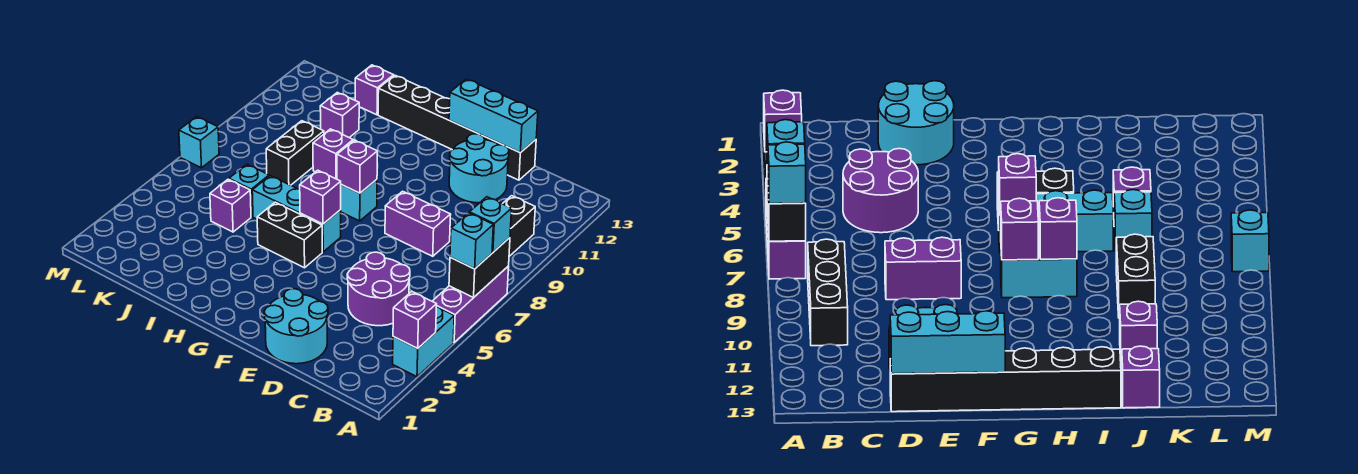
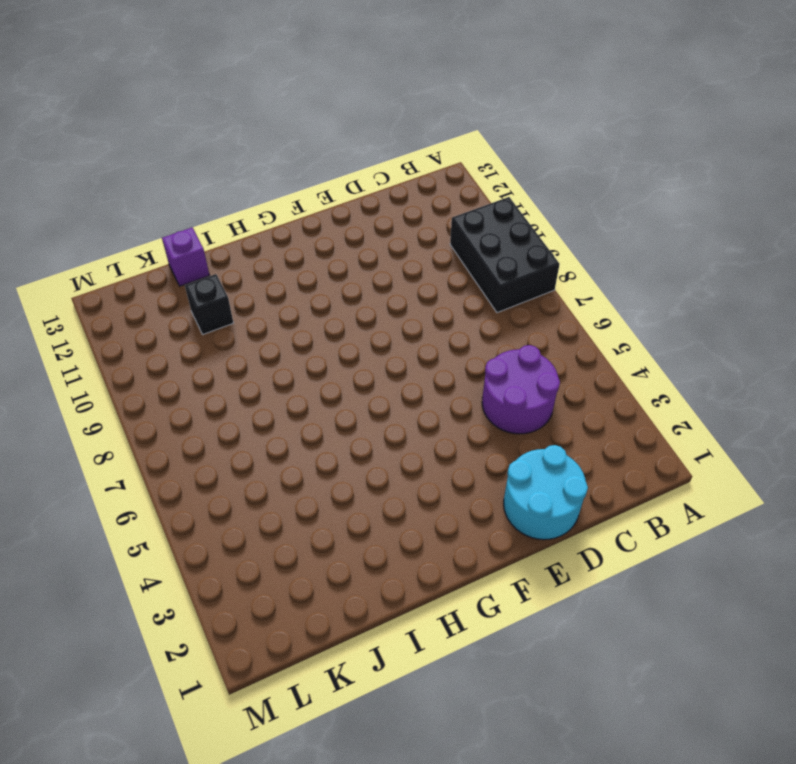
black brick A8:B10 level 1 -> black brick B8:B10 level 1
black brick J11 level 1 -> purple brick J11 level 1
none -> cyan brick A3:A4 level 1
none -> purple brick A5:A7 level 1
none -> purple brick D8:E8 level 1

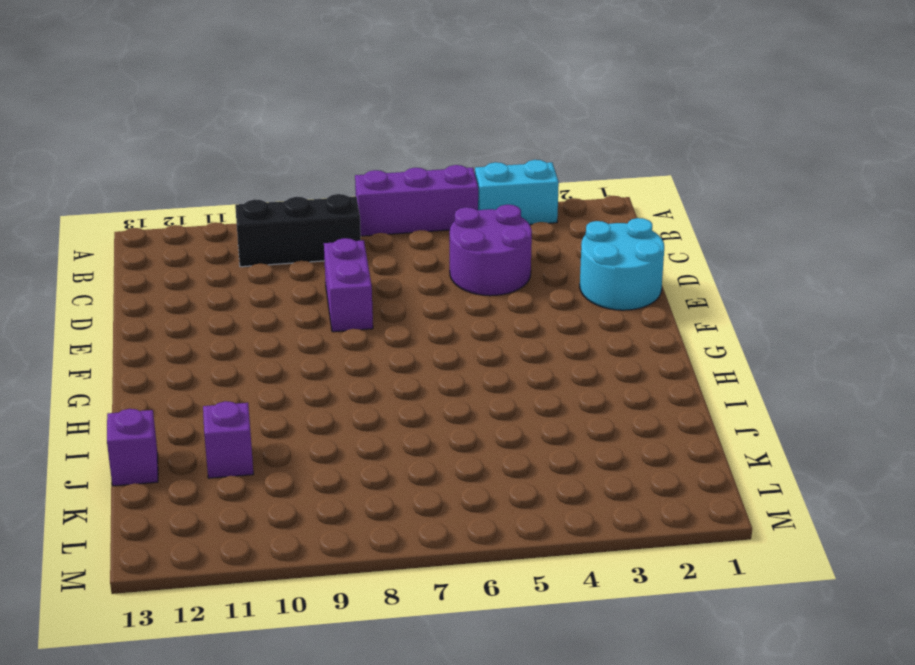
none -> cyan round brick D11:E12 level 1
none -> black brick D13:I13 level 1
none -> black brick G5:H5 level 1

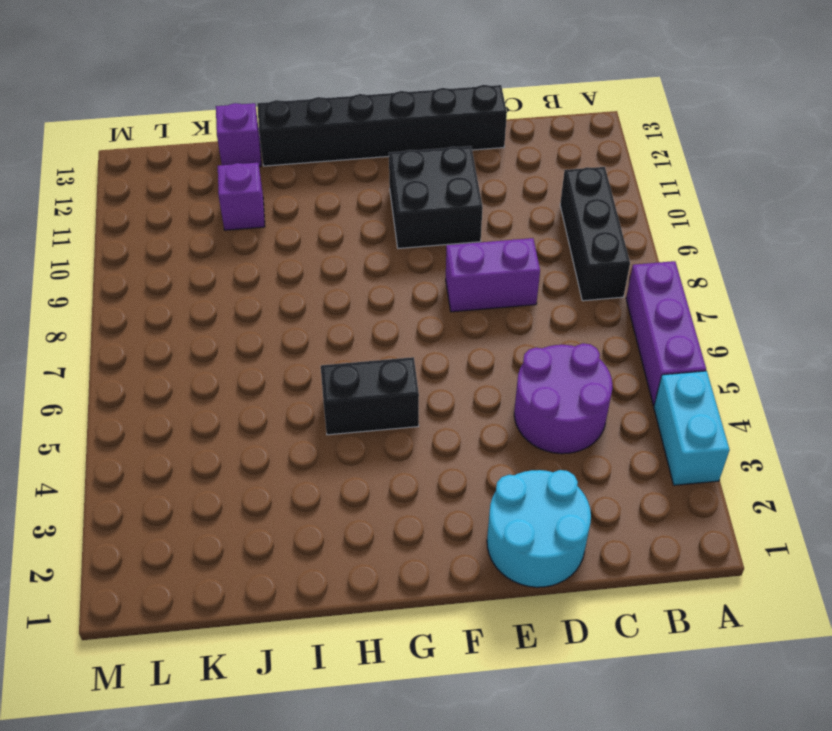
black brick E10:F11 level 1 -> cyan round brick D11:E12 level 1
none -> cyan brick G6:I6 level 1
none -> cyan brick G8:H8 level 1
none -> purple brick J5 level 1

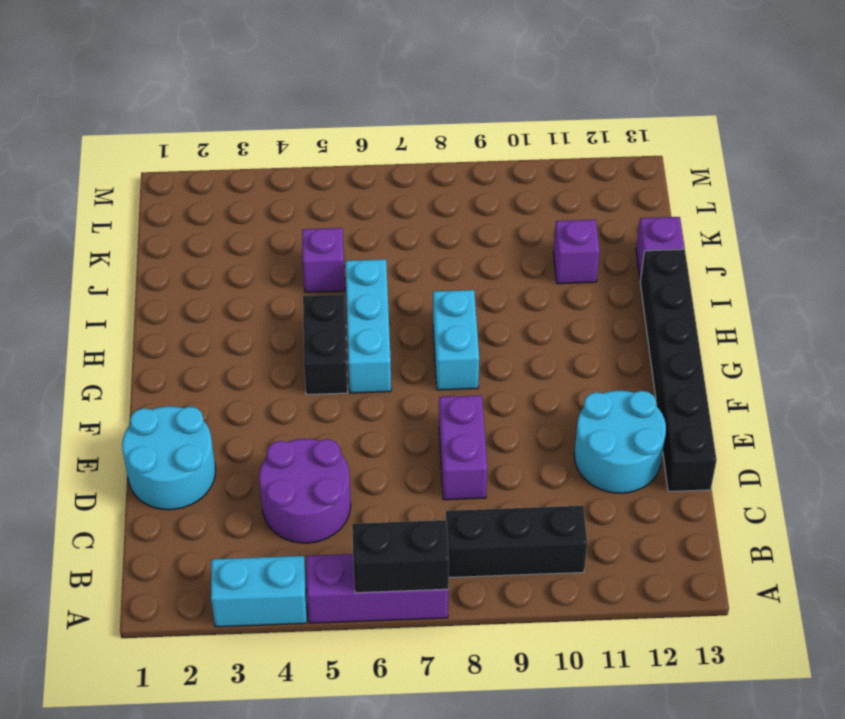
none -> cyan brick J6 level 1
none -> black brick J8:J9 level 1
none -> cyan brick M7 level 1

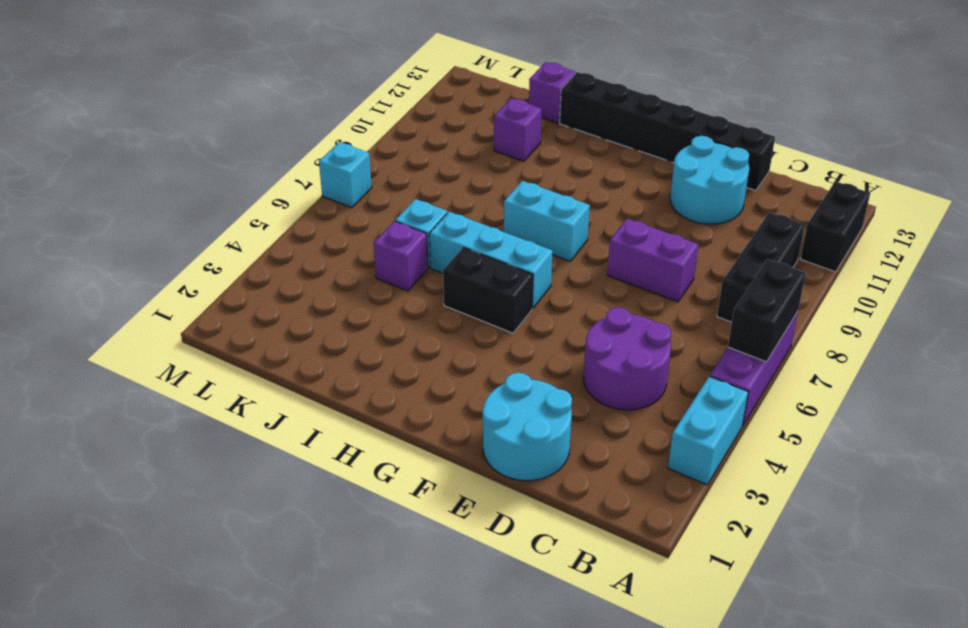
black brick A11:A12 level 1 -> black brick J8:J9 level 1
none -> purple brick A3 level 2
none -> cyan brick D13:F13 level 2
none -> purple brick G6 level 2

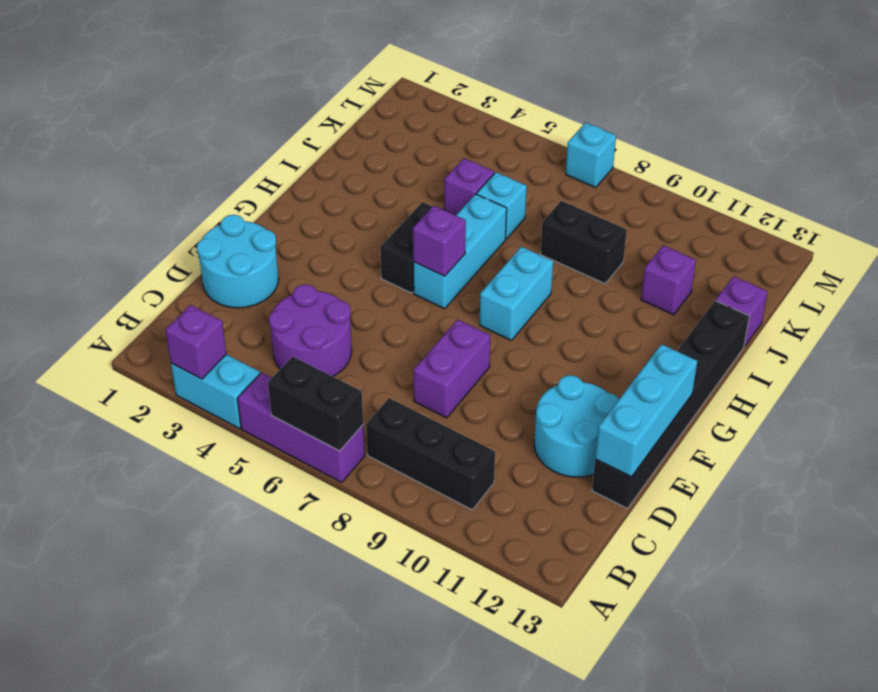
none -> purple brick G8 level 2
none -> purple brick H8 level 2
none -> cyan brick A6 level 3

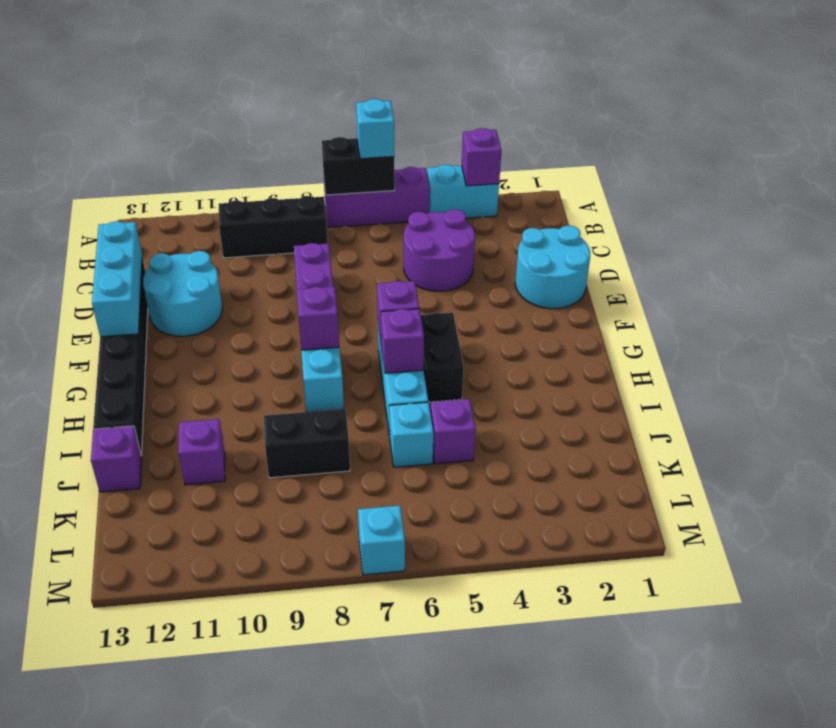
purple brick H6 level 2 -> purple brick H8 level 2
none -> cyan brick A7 level 3

